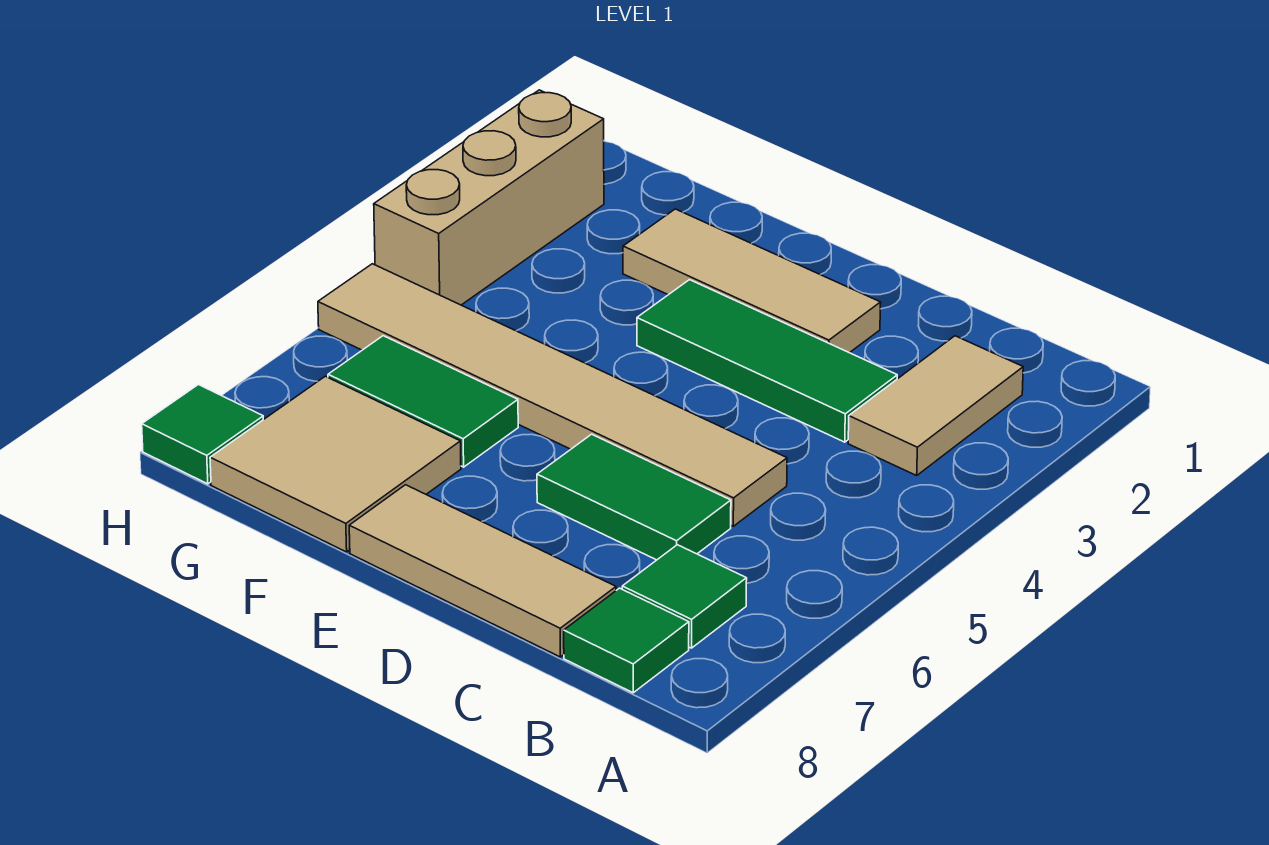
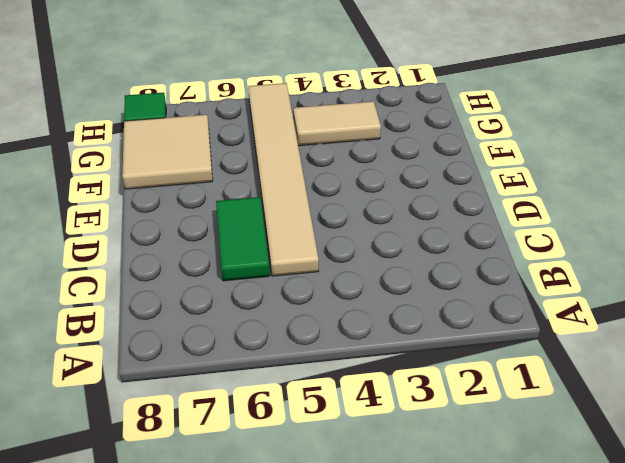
tan tile G3:G4 level 1 -> tan tile B2:B3 level 1
none -> green tile B7 level 1
none -> green tile B8 level 1
none -> green tile C3:E3 level 1

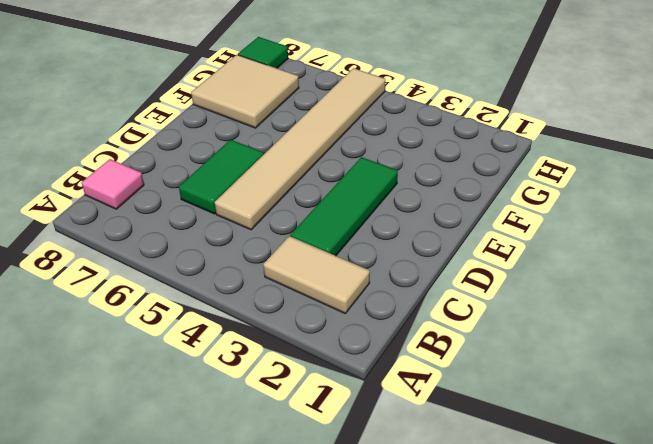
pink tile B8 level 1 -> green tile B8 level 1
none -> green tile B7 level 1
none -> tan tile C8:E8 level 1
none -> tan tile D2:F2 level 1

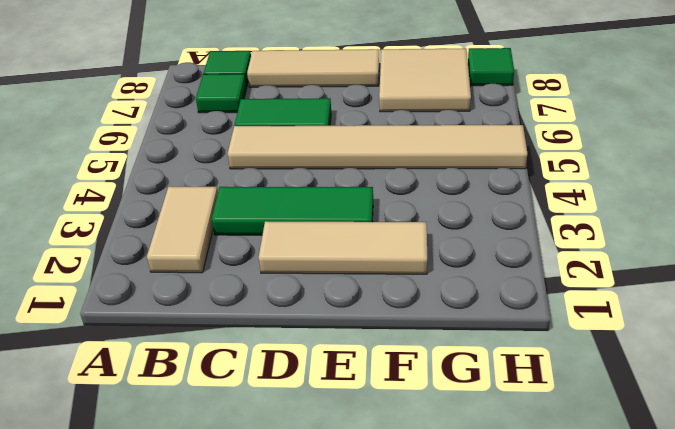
none -> green tile F6:G6 level 1
none -> tan brick H2:H4 level 1

